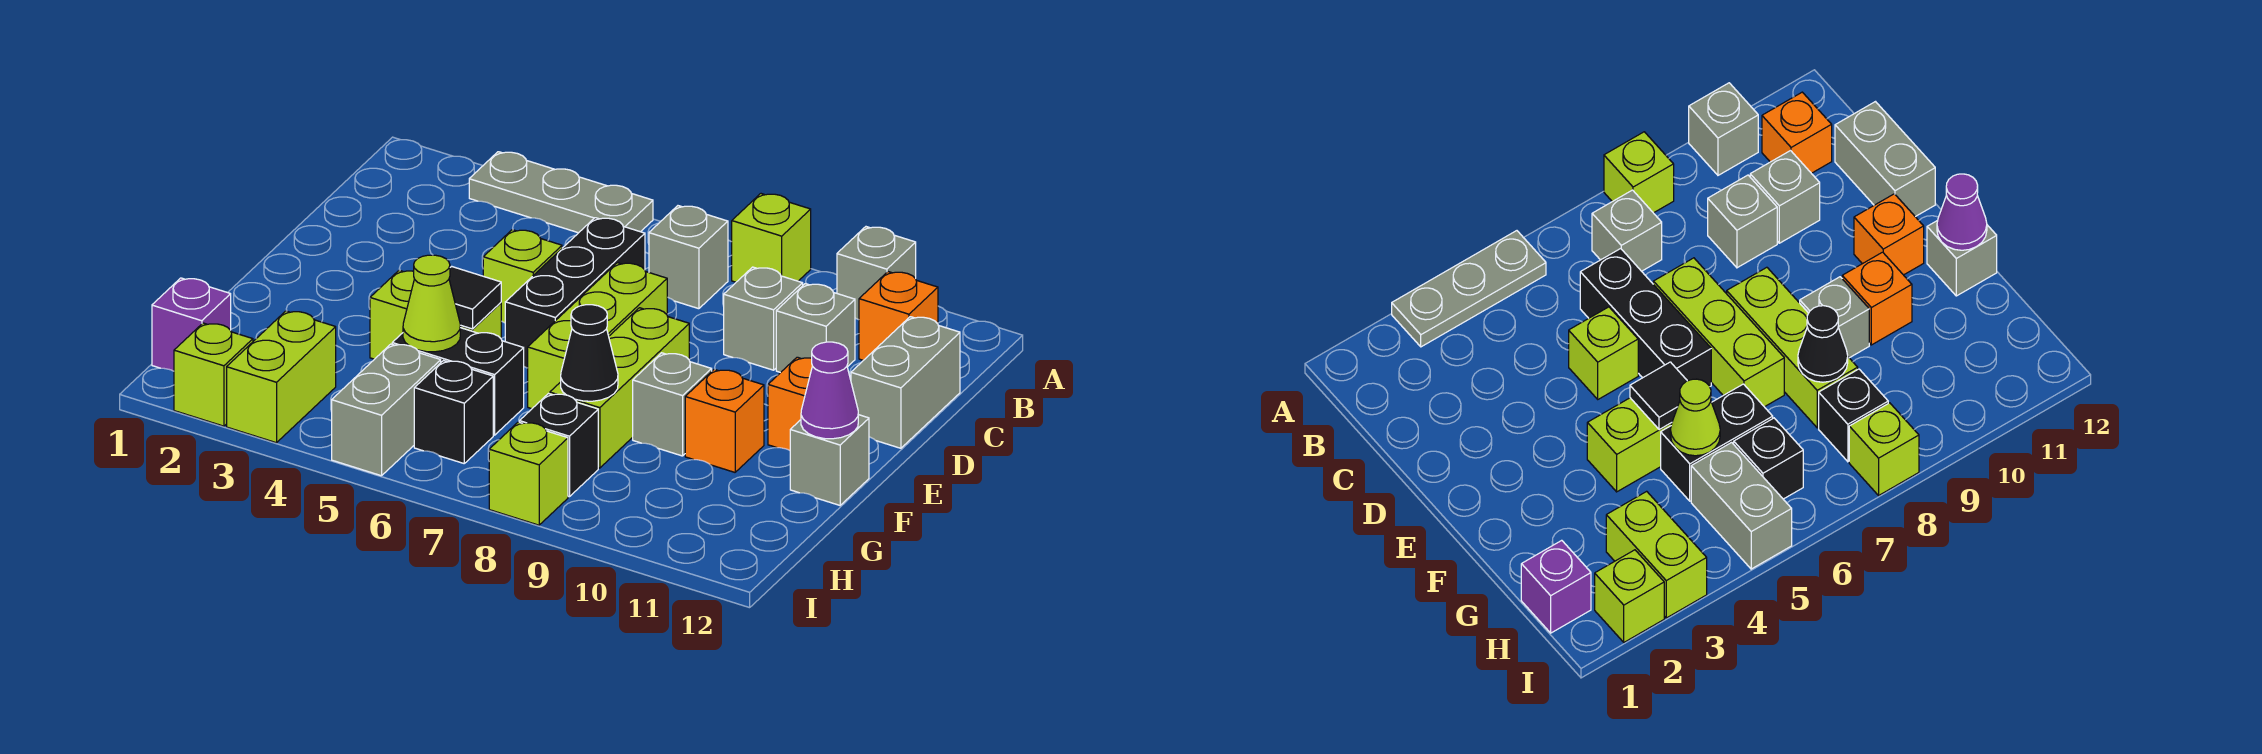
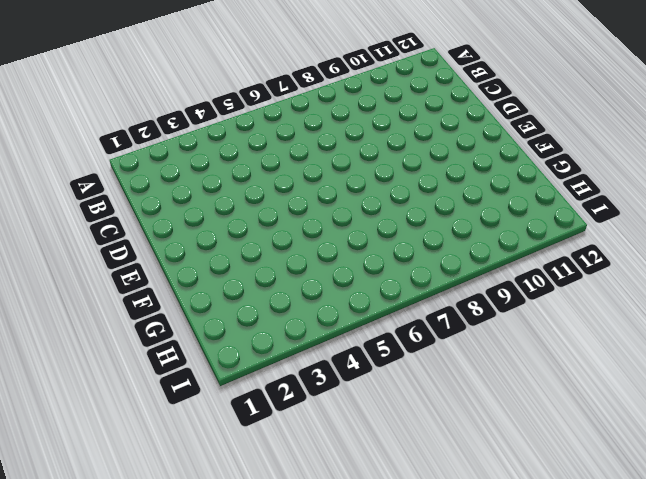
none -> grey plate A3:A5 level 1
none -> lime brick A8 level 1
none -> grey brick A10 level 1

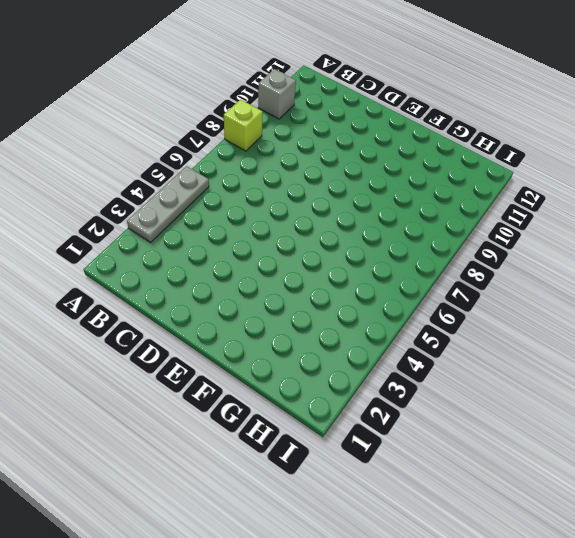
none -> grey brick B7 level 1
none -> orange brick B11 level 1
none -> black brick C6:E6 level 1

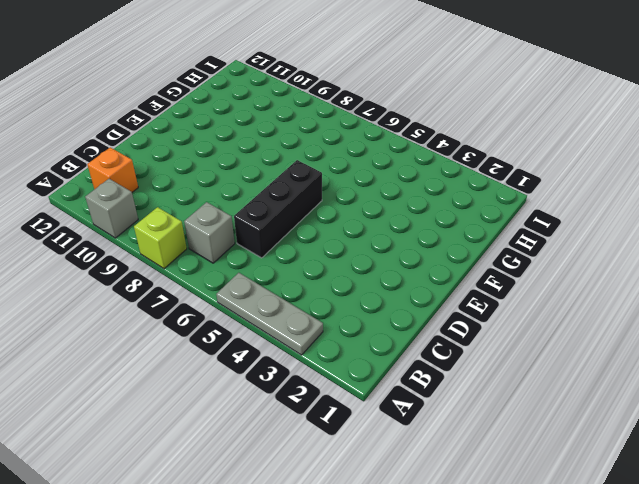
none -> grey brick C9 level 1
none -> grey brick C10 level 1
none -> grey brick C12:D12 level 1

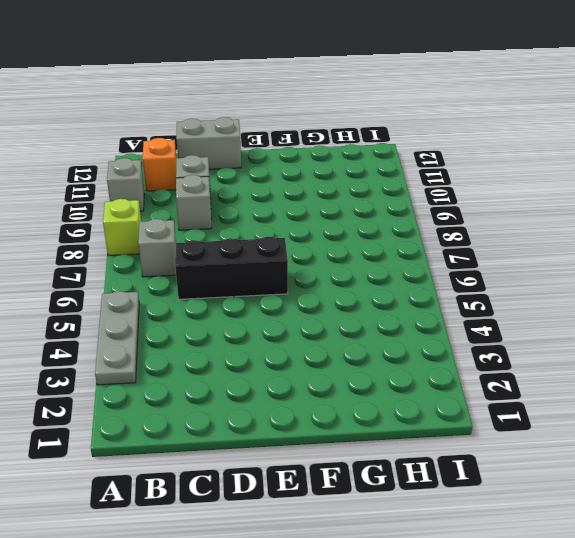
none -> lime brick D5 level 1
none -> lime brick D7:F7 level 1
none -> lime brick E8:G8 level 1

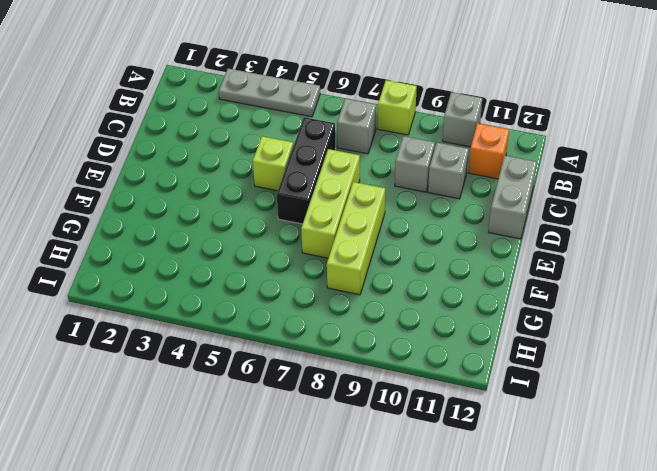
none -> orange brick E11 level 1
none -> lime brick F4:F5 level 1
none -> grey brick F9 level 1

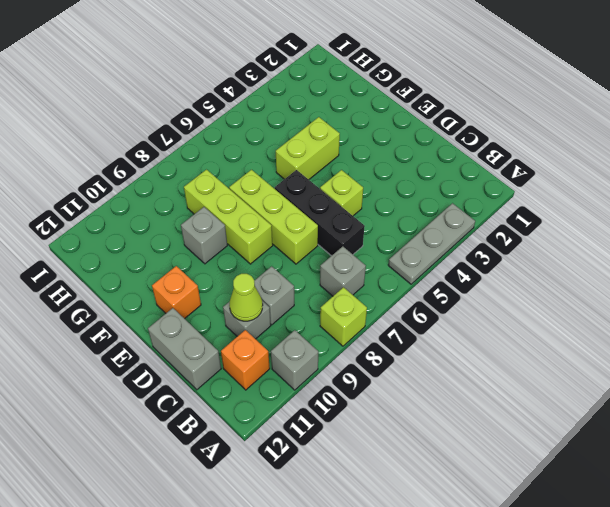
lime cone C10 level 2 -> lime cone G5 level 2
none -> orange brick F10 level 1
none -> grey brick F12 level 1
none -> black brick G5:G6 level 1

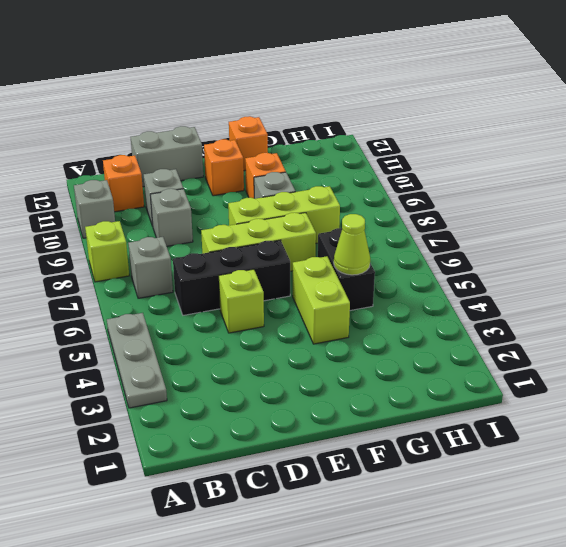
orange brick F12 level 1 -> grey brick F12 level 1
none -> purple brick H1 level 1
none -> lime brick H3:I3 level 1
none -> grey brick H5:I5 level 1

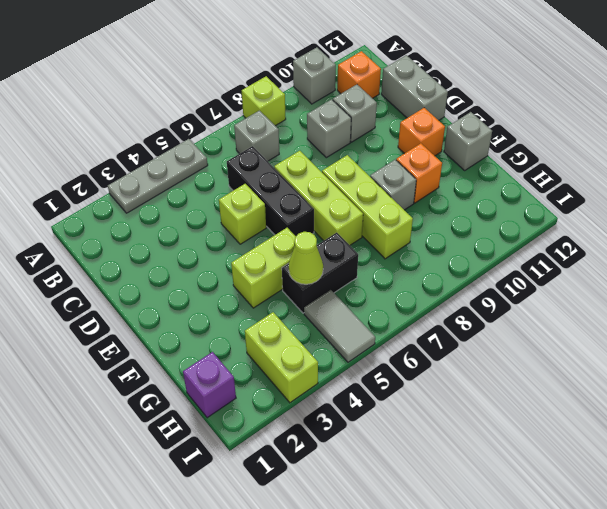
grey tile H5:I5 level 1 -> grey brick H5:I5 level 1
none -> black brick H6 level 1
none -> black brick H8 level 1
none -> lime brick I2 level 1

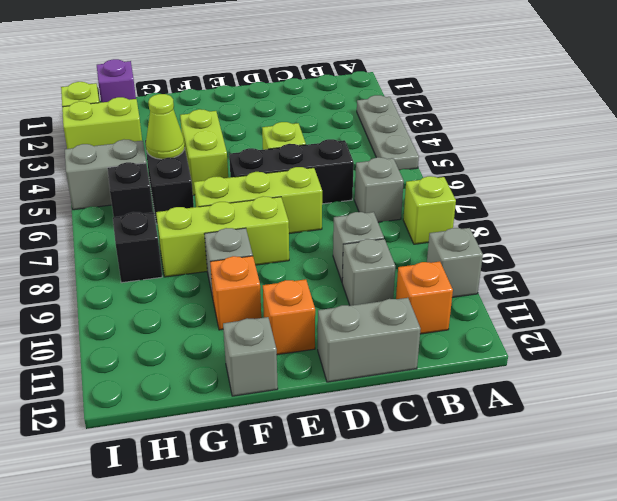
none -> lime brick I8 level 1
none -> black tile F5 level 2
none -> purple cone F12 level 2

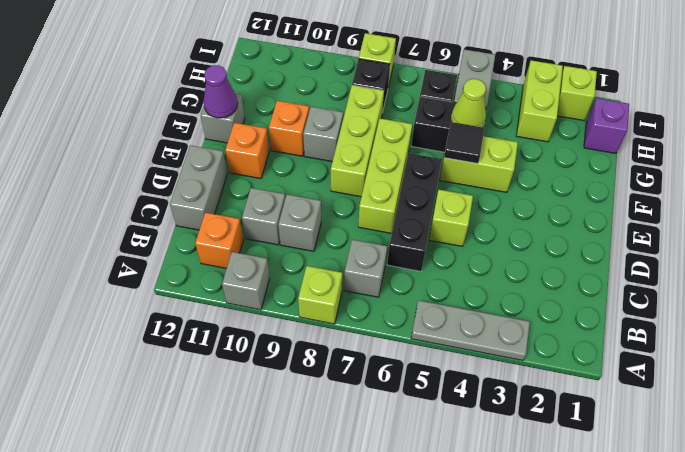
none -> black cone G8 level 2

